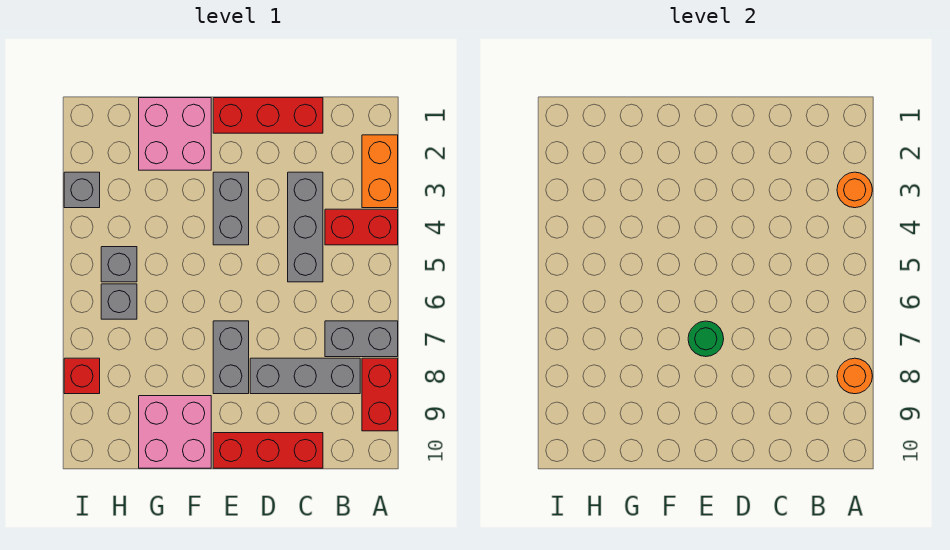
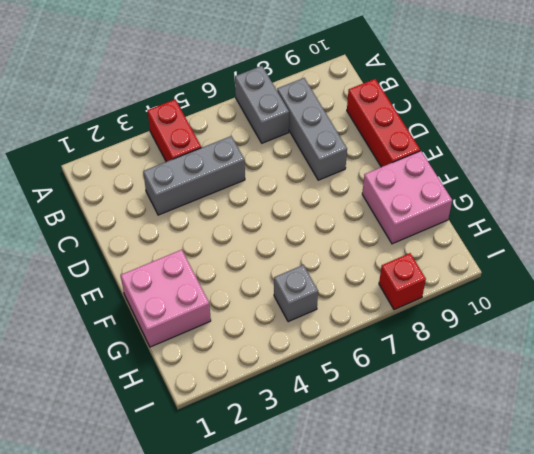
none -> orange brick A2:A3 level 1
none -> red brick A8:A9 level 1
none -> red brick C1:E1 level 1

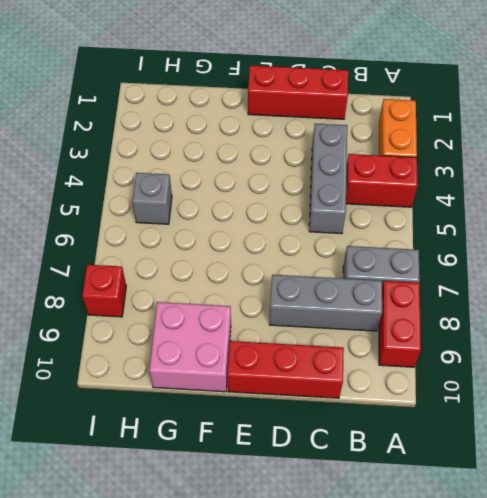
none -> grey brick E3:E4 level 1
none -> grey brick E7:E8 level 1
none -> pink brick F1:G2 level 1

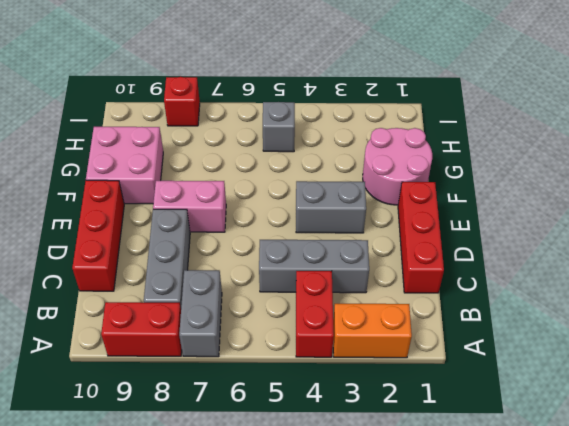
pink brick E7:E8 level 1 -> grey brick E7:E8 level 1
pink round brick F1:G2 level 1 -> pink brick F1:G2 level 1
none -> grey brick H6 level 1
none -> grey brick I3 level 1
none -> orange round brick A3 level 2

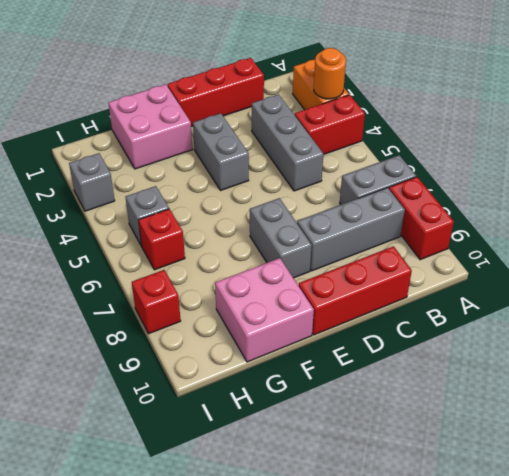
red brick H6 level 1 -> grey brick H6 level 1
none -> orange round brick A8 level 2
none -> green round brick E7 level 2

